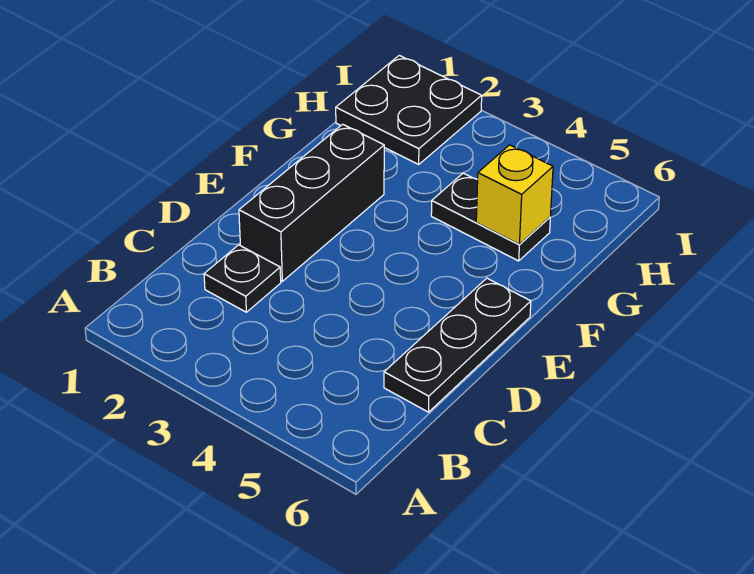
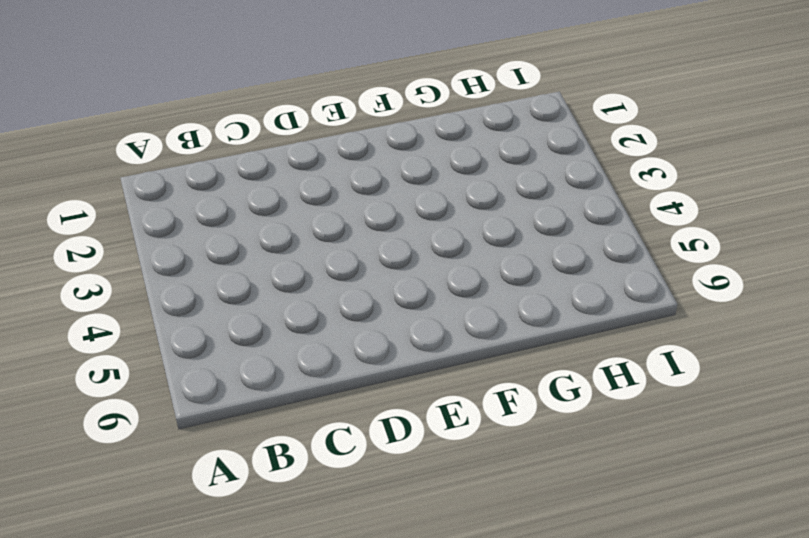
none -> black plate C2 level 1
none -> black plate C6:E6 level 1

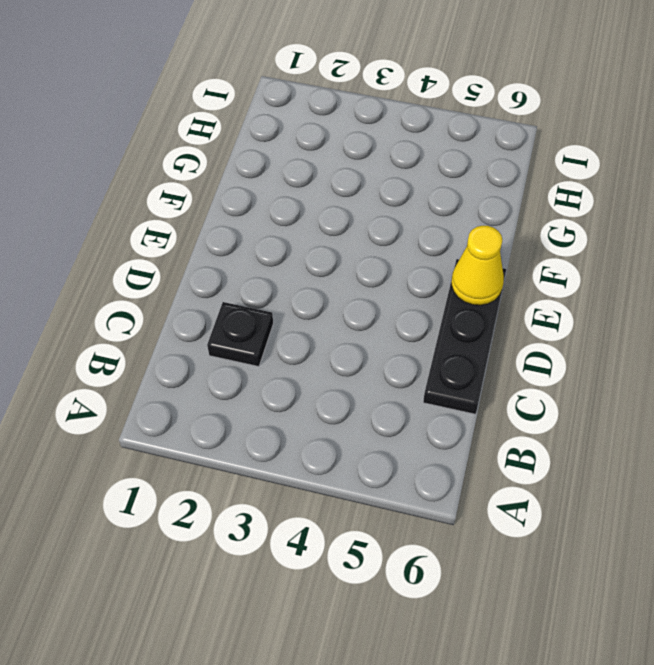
yellow cone E6 level 2 -> none
none -> black brick D2:F2 level 1
none -> black plate G4:G5 level 1

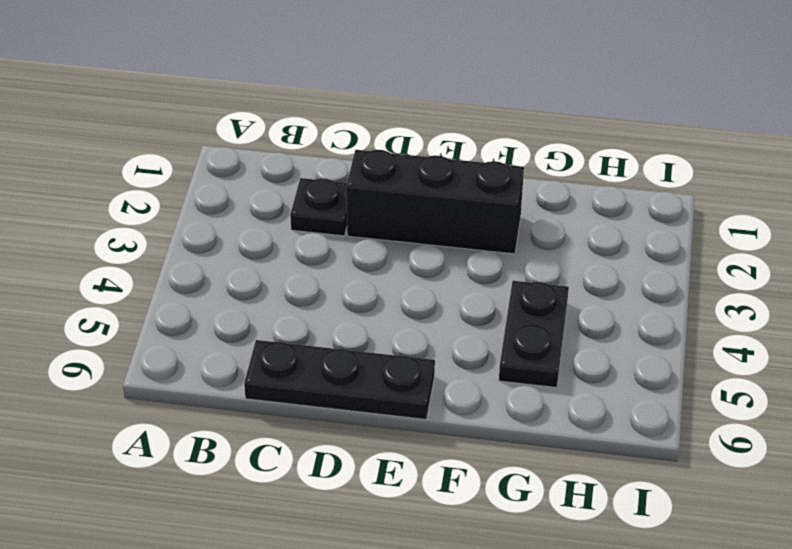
none -> black plate H1:I2 level 1
none -> yellow brick G5 level 2

